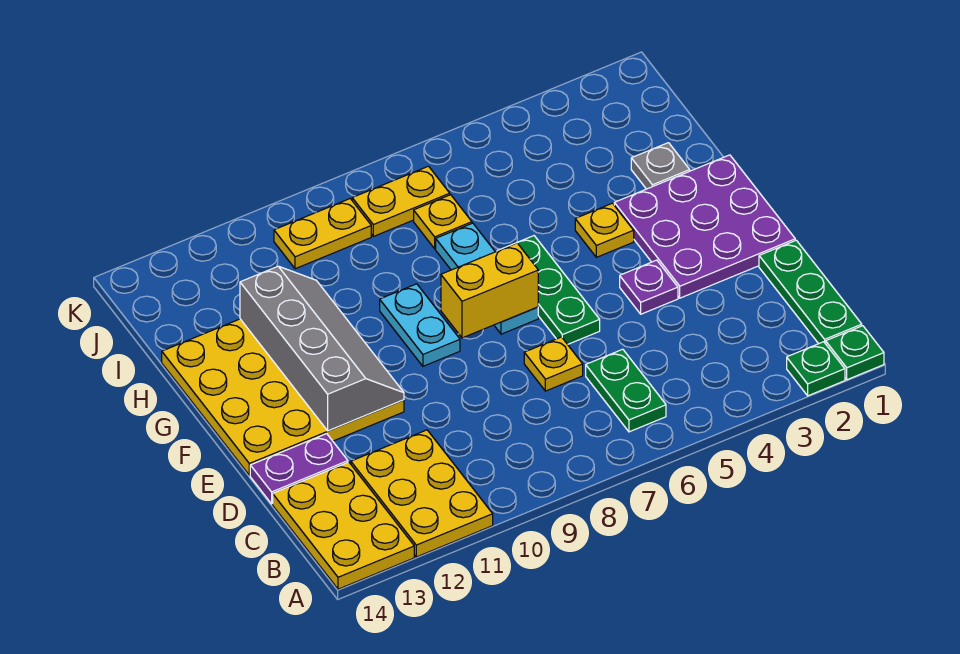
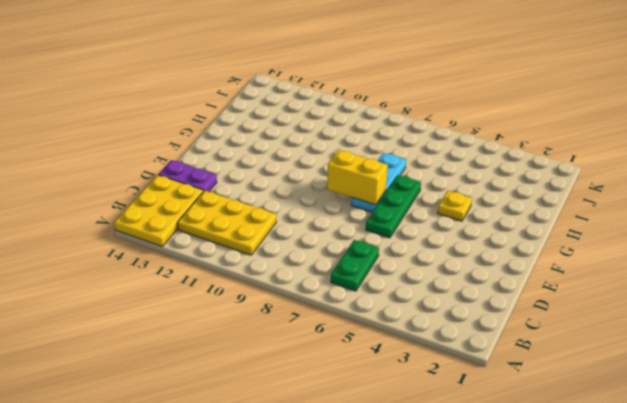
yellow plate B10:C12 level 1 -> yellow plate A11:C12 level 1
none -> green plate A1 level 1
none -> green plate A2 level 1
none -> green plate B1:D1 level 1

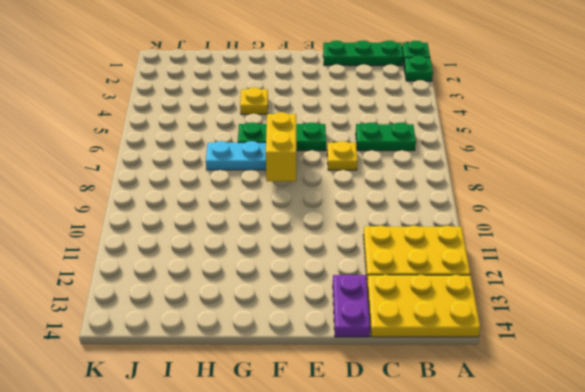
none -> purple plate E1:G3 level 1
none -> purple plate E4 level 1
none -> yellow plate E11:H14 level 1

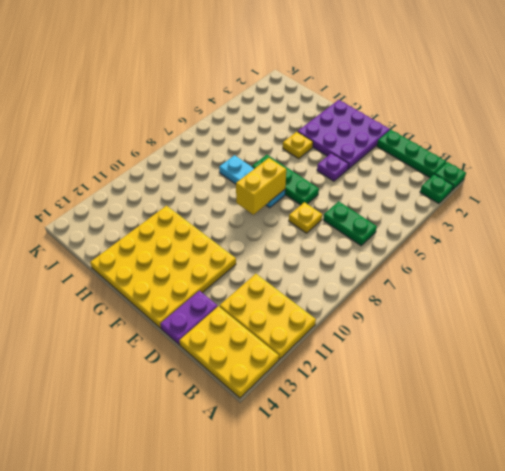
none -> cyan plate F9:G9 level 1
none -> grey plate H2 level 1
none -> yellow plate I7 level 1

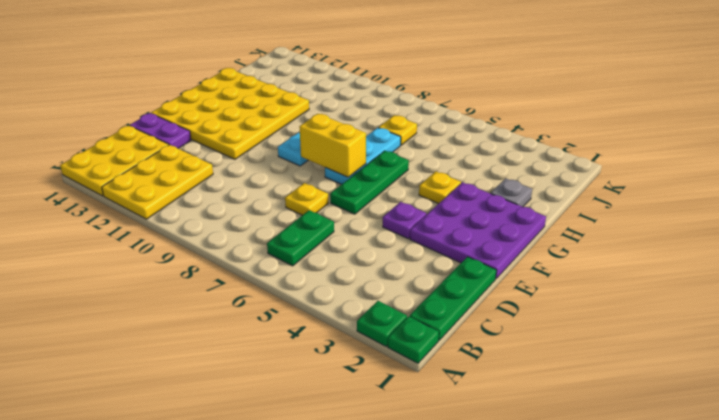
none -> yellow plate J7:J8 level 1
none -> yellow plate J9:J10 level 1
none -> grey slope E11:H12 level 2 top 12

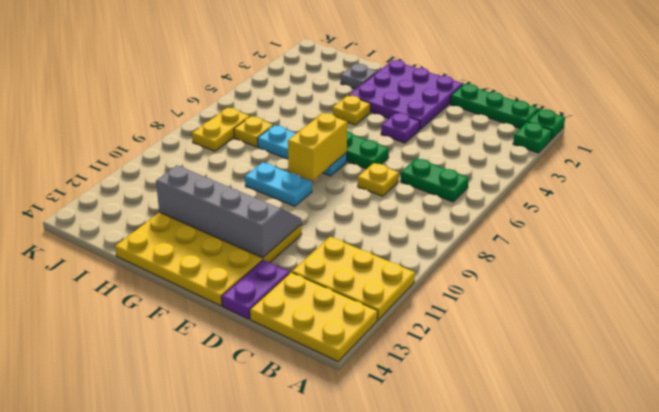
none -> yellow plate J9:J10 level 1

